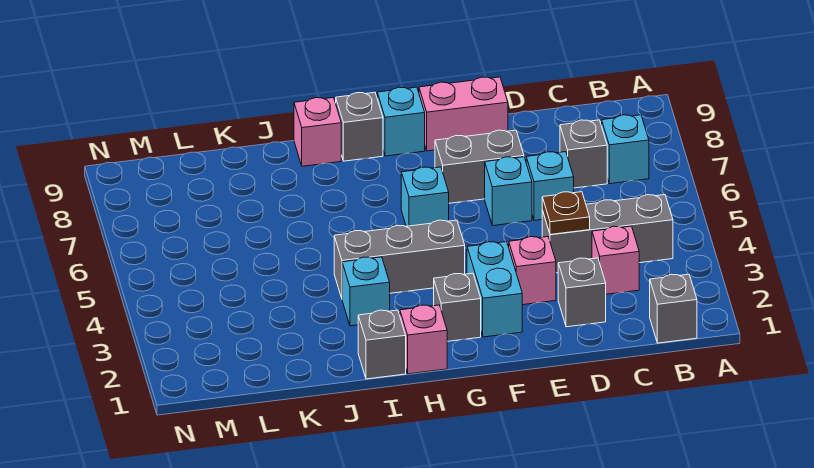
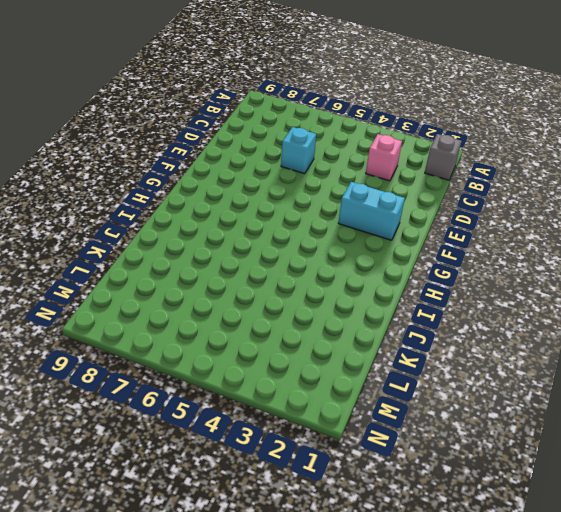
none -> grey brick B4:D4 level 1
none -> cyan brick B7 level 1
none -> grey brick C7 level 1

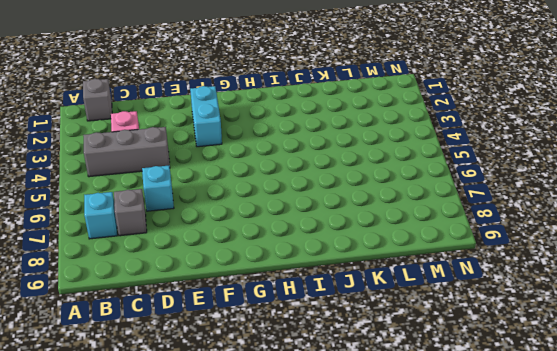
none -> grey brick D2 level 1
none -> pink brick E3 level 1
none -> cyan brick E6 level 1

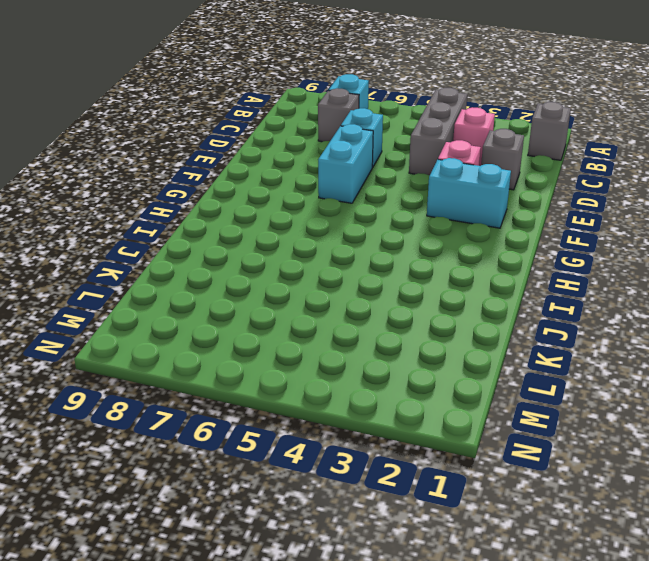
cyan brick E6:F6 level 1 -> cyan brick E6 level 1
none -> grey brick E7:F7 level 1
none -> pink brick E9:F9 level 1
none -> grey brick G2 level 1

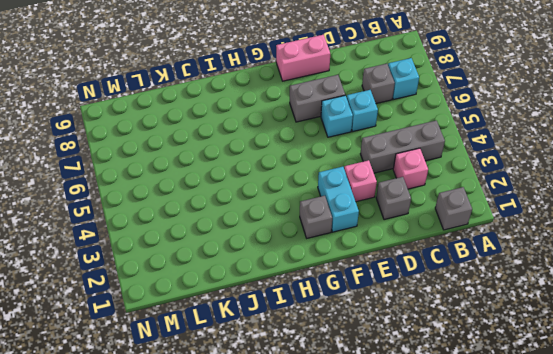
none -> grey brick G4:I4 level 1
none -> cyan brick G6 level 1
none -> cyan brick G9 level 1

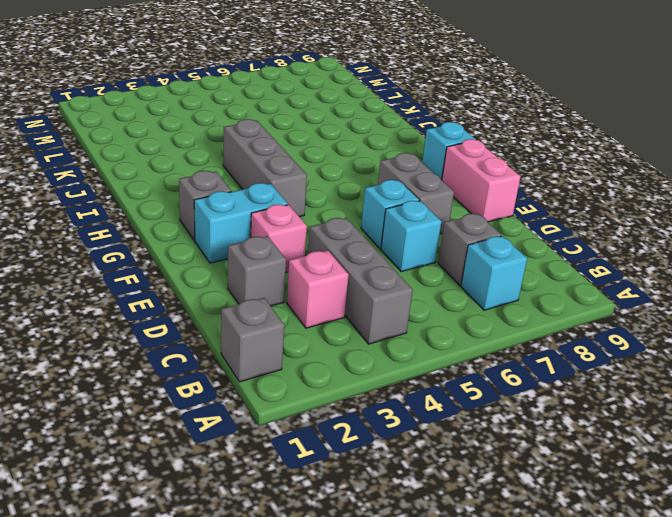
none -> cyan brick G6 level 1
none -> pink brick H1 level 1
none -> grey brick H9 level 1

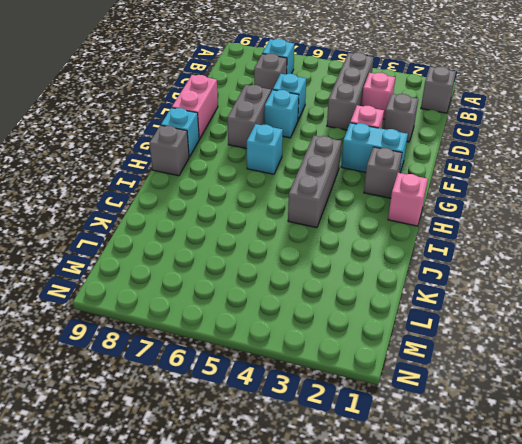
none -> grey brick I1 level 1
none -> cyan brick I3 level 1
none -> pink brick I9 level 1

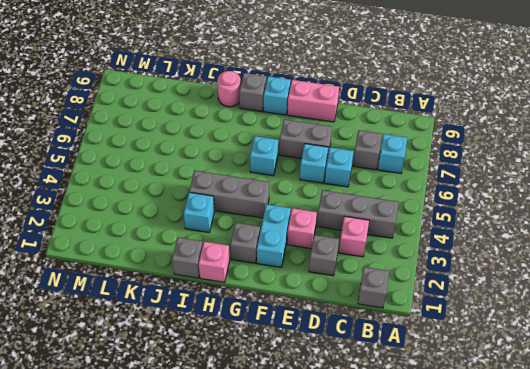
pink round brick I9 level 1 -> pink brick I9 level 1
none -> brown plate D4 level 2

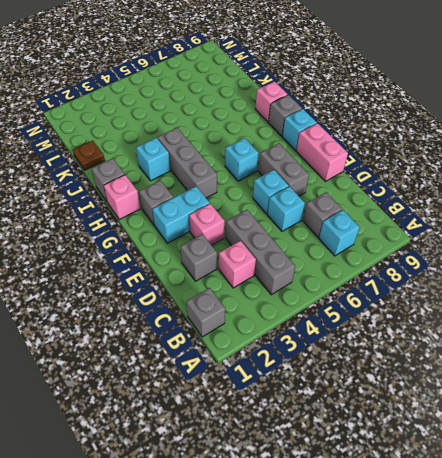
brown plate K1 level 1 -> brown plate D4 level 2

